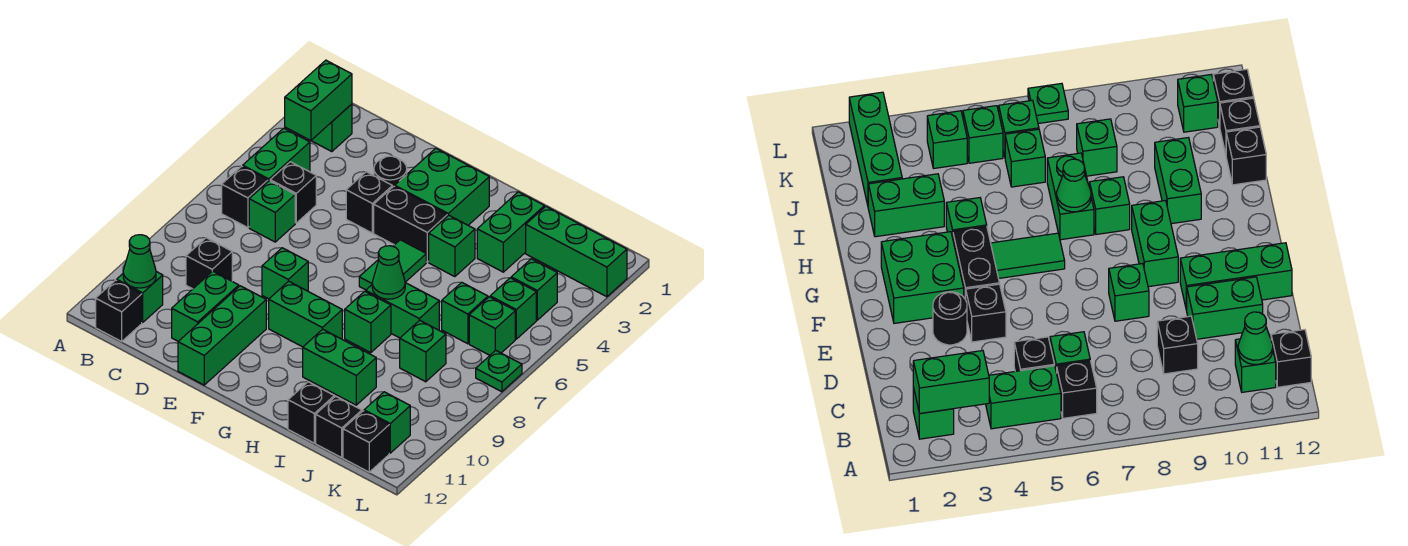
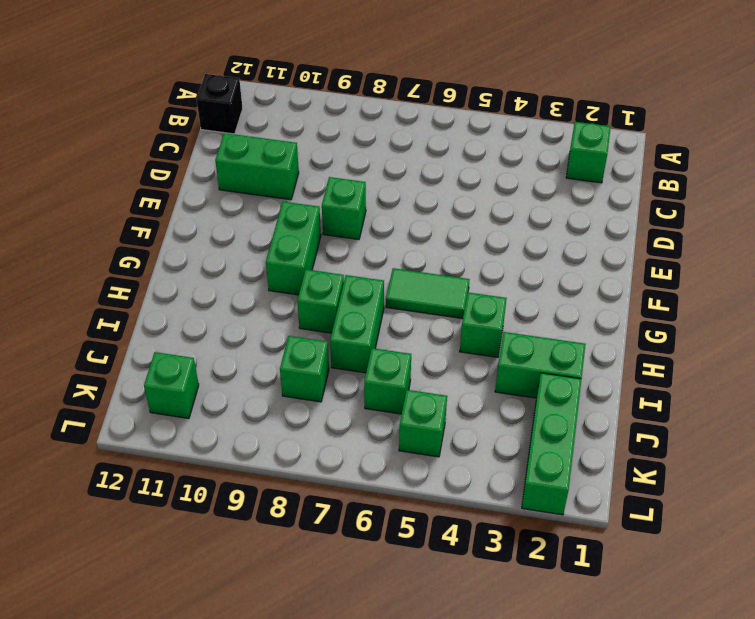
none -> green brick B4:B5 level 1
none -> black brick B6 level 1
none -> green brick B11 level 1
none -> black brick C5 level 1

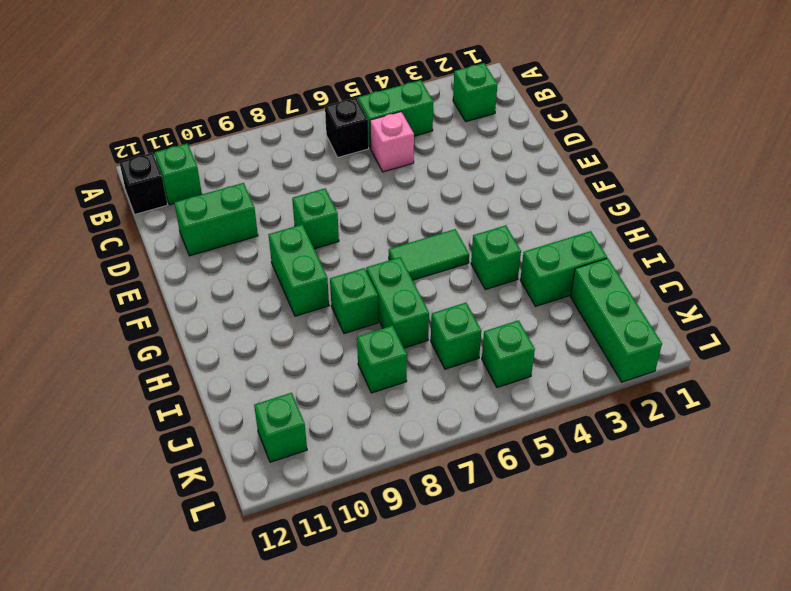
pink brick C5 level 1 -> black brick C5 level 1
none -> green brick C6 level 1
none -> black brick C9 level 1
none -> black round brick E3 level 1
none -> black brick E4 level 1

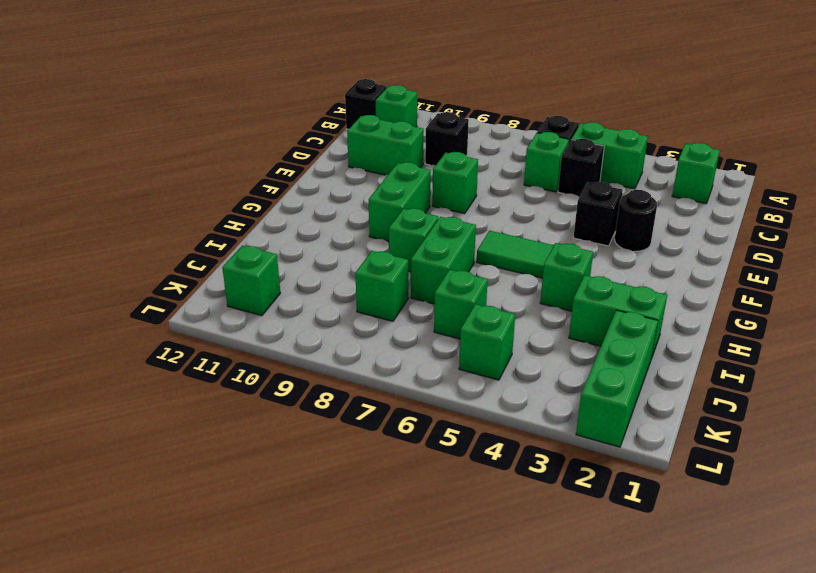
none -> green brick E10:E12 level 1
none -> green brick F2:G3 level 1
none -> black brick F4:G4 level 1
none -> green brick H10:I10 level 1

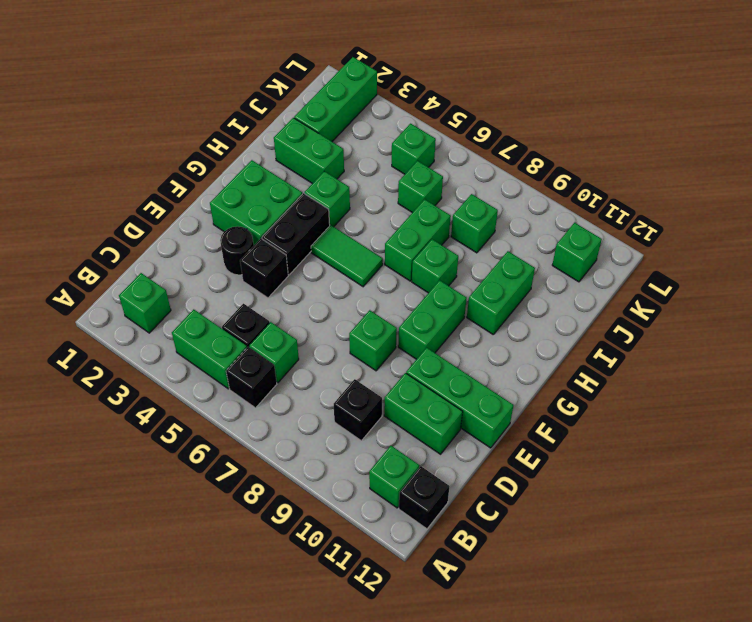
none -> black brick I12 level 1
none -> black brick J12 level 1
none -> green brick K4 level 1
none -> green brick K6 level 1

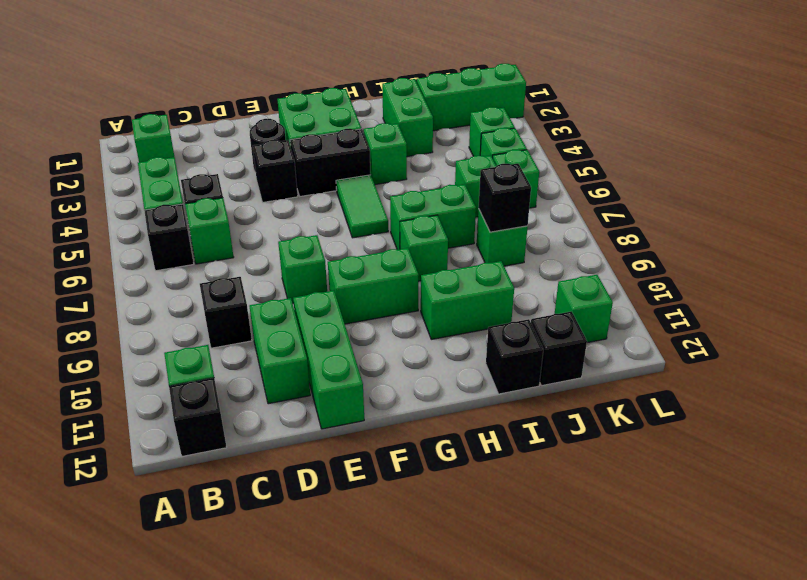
black brick J8 level 2 -> black brick K12 level 1
none -> green plate L7 level 1
none -> green brick B2:B3 level 2
none -> green cone B11 level 2
none -> green cone H7 level 2

